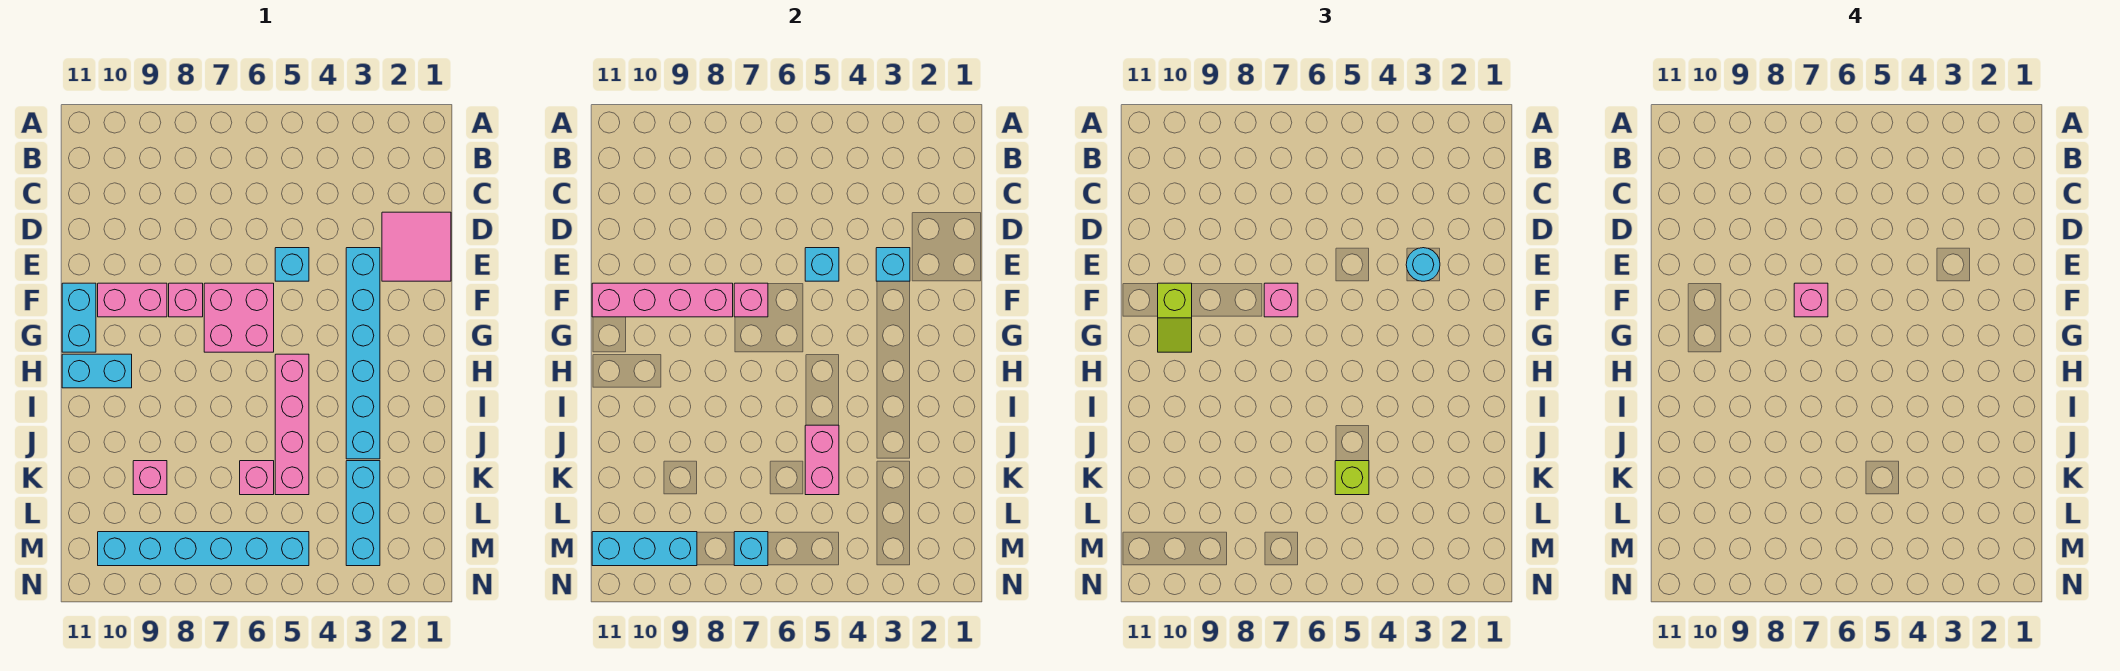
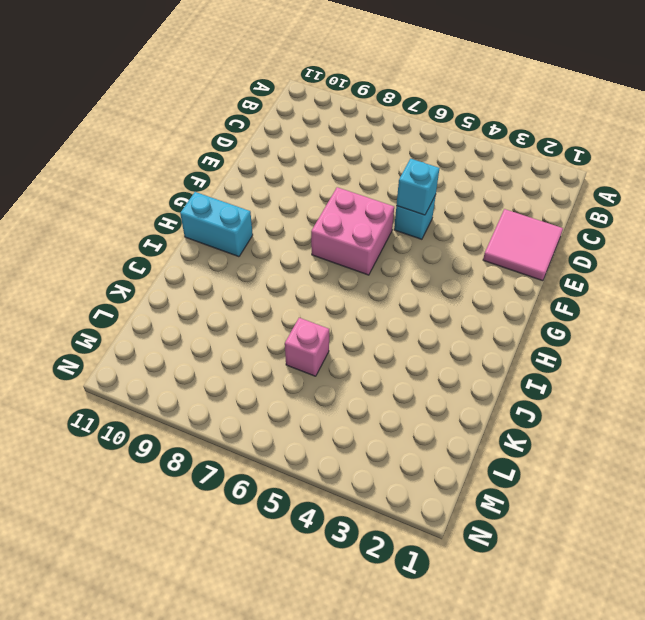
none -> cyan brick E3:J3 level 1
none -> pink brick F8 level 1
none -> pink brick F9:F10 level 1

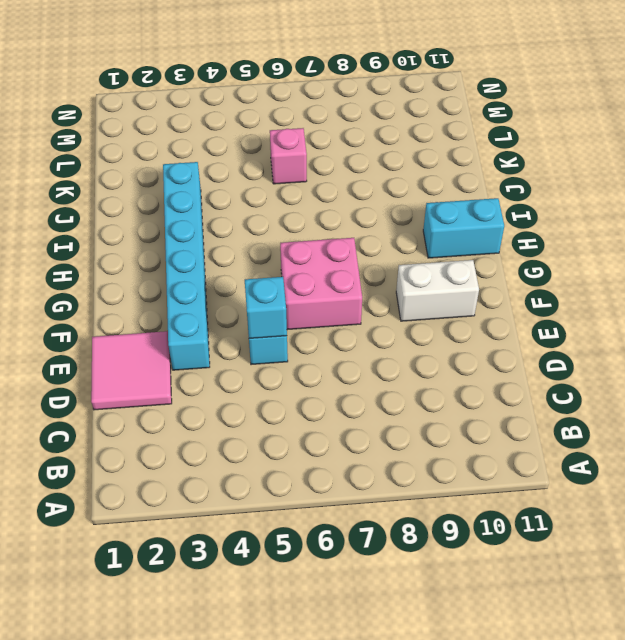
white brick F9:F10 level 1 -> pink brick F9:F10 level 1
none -> pink brick F8 level 1
none -> cyan brick F11:G11 level 1
none -> pink brick H5:K5 level 1

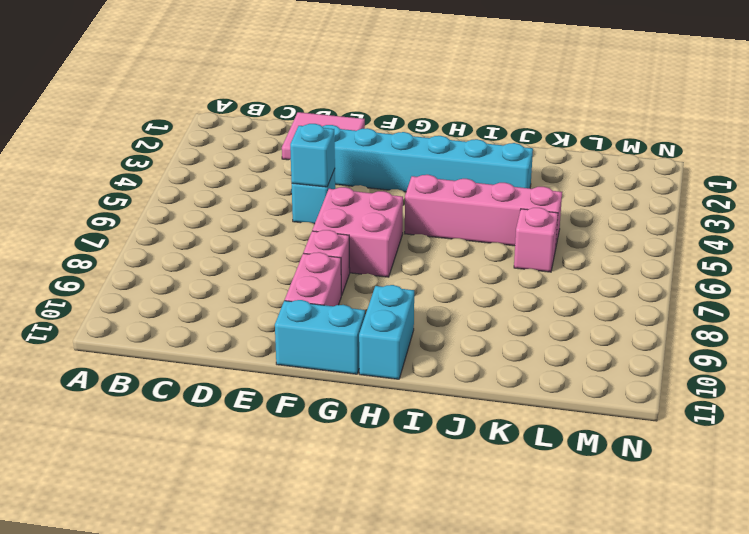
none -> cyan brick K3:M3 level 1
none -> pink brick K9 level 1
none -> cyan brick M5:M10 level 1

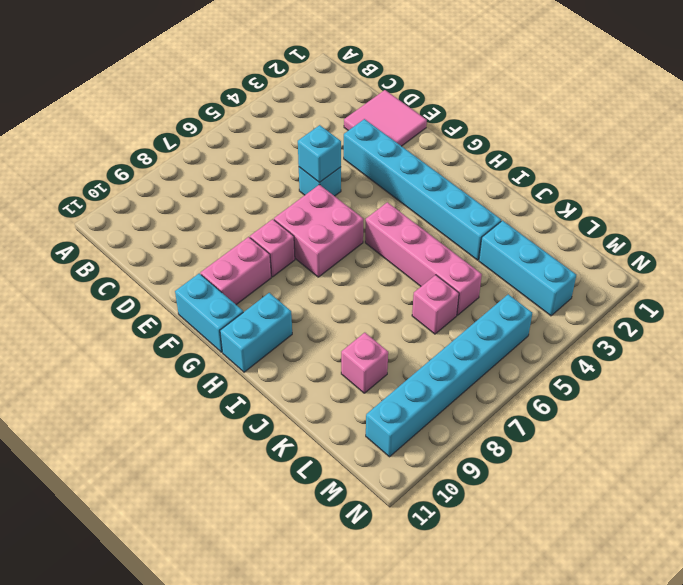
none -> cyan brick E3 level 2
none -> pink brick F7 level 2
none -> pink brick F8:F11 level 2

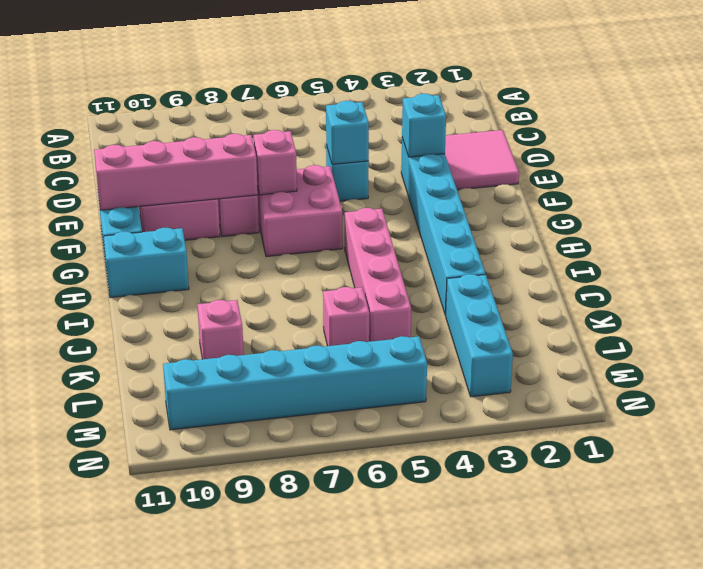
none -> pink brick J5:K5 level 2
none -> cyan brick M7 level 2
none -> cyan brick M9:M11 level 2

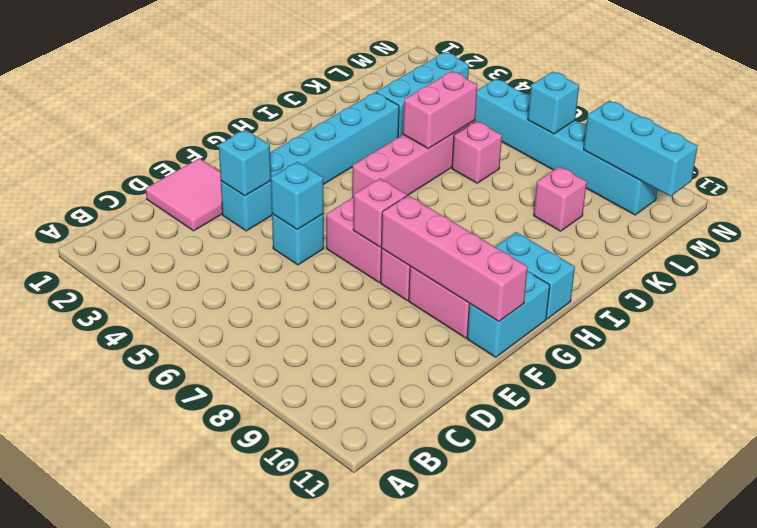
none -> cyan round brick E3 level 3
none -> pink brick F7 level 3
none -> lime slope F10:G10 level 3 top F

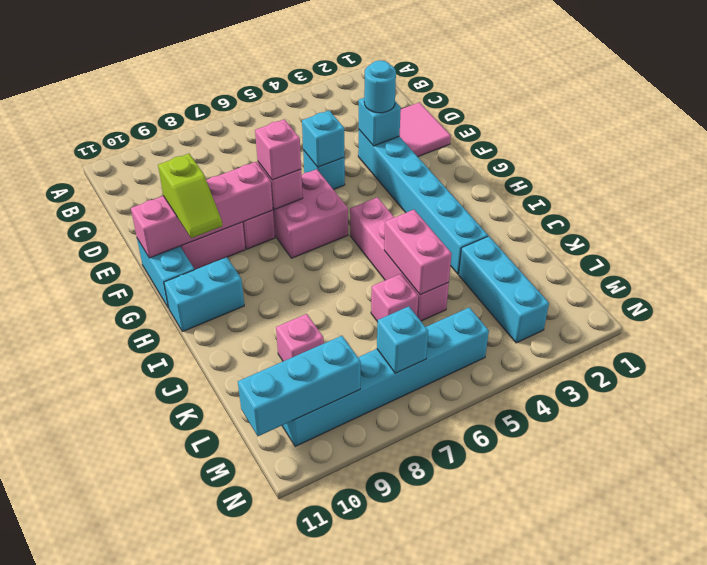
none -> lime brick K5 level 3
none -> pink brick F7 level 4

